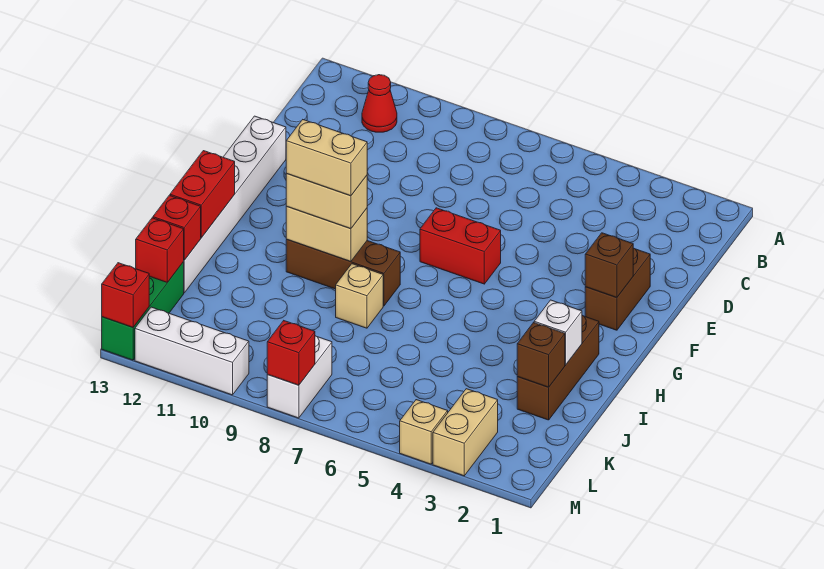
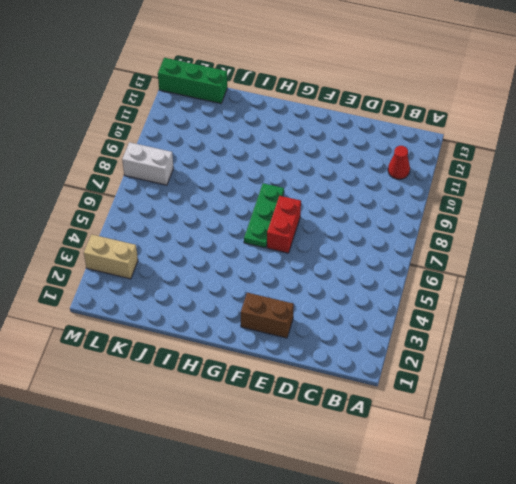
green plate G6:G8 level 1 -> none
none -> white brick E13:J13 level 1
none -> brown brick H2:J2 level 1
none -> brown brick H8:H10 level 1

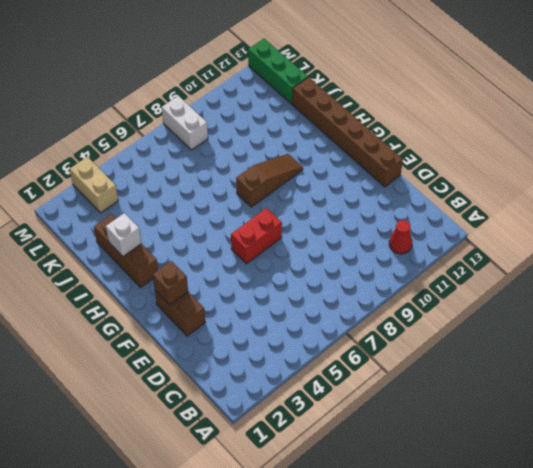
brown brick E13:J13 level 1 -> white brick E13:J13 level 1
brown slope H8:H10 level 1 top 8 -> brown brick H8:H10 level 1
none -> tan brick I8 level 1
none -> tan brick M4 level 1
none -> white brick M10:M12 level 1

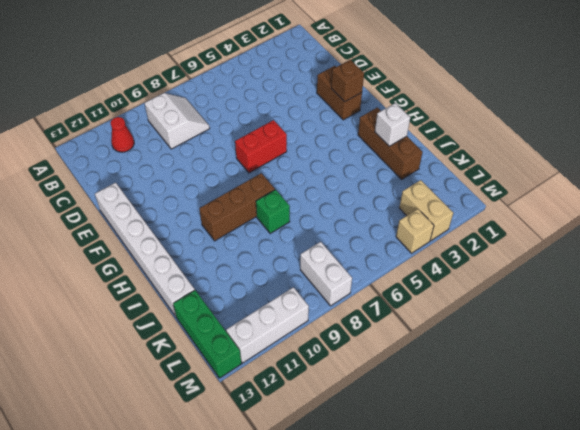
white slope B8:C9 level 1 top 9 -> none
green brick I8 level 1 -> tan brick I8 level 1
none -> tan brick H9:H10 level 2
none -> red brick H13:I13 level 2
none -> brown brick J2 level 2

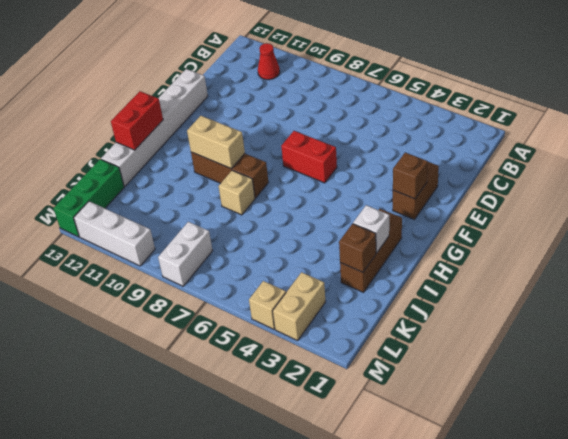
none -> red brick J13 level 2
none -> red brick K13 level 2
none -> red brick M8 level 2

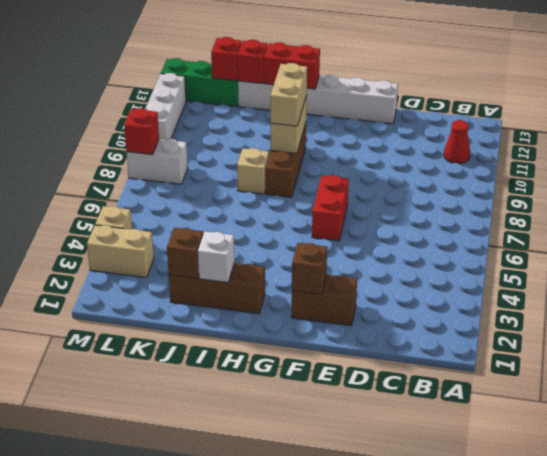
none -> red brick M13 level 2
none -> tan brick H9:H10 level 4

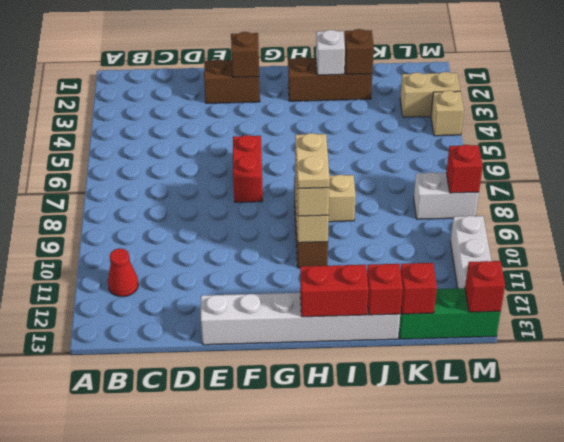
tan plate H9:H10 level 4 -> tan brick H9:H10 level 4

